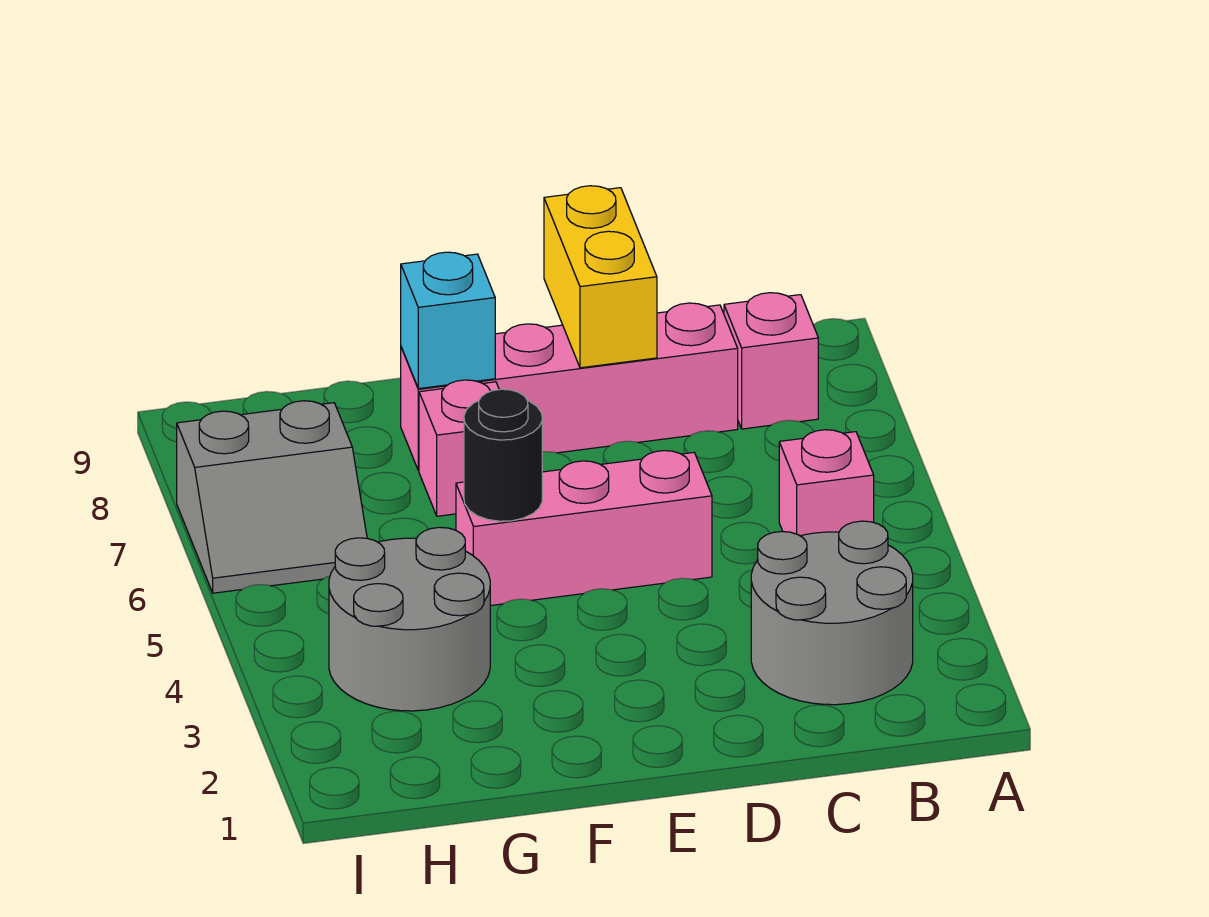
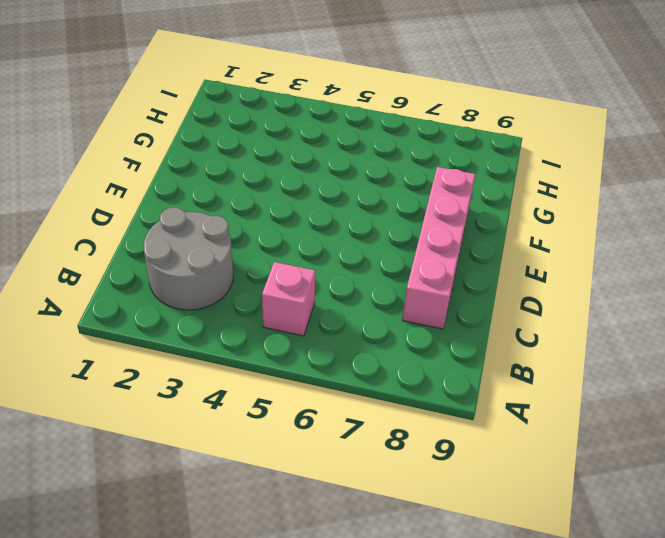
none -> pink brick B8 level 1
none -> pink brick D5:F5 level 1

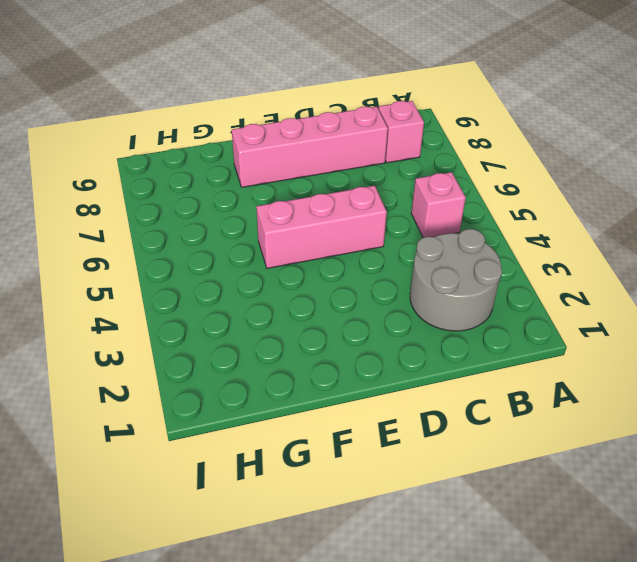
none -> pink brick F7 level 1
none -> grey round brick G3:H4 level 1

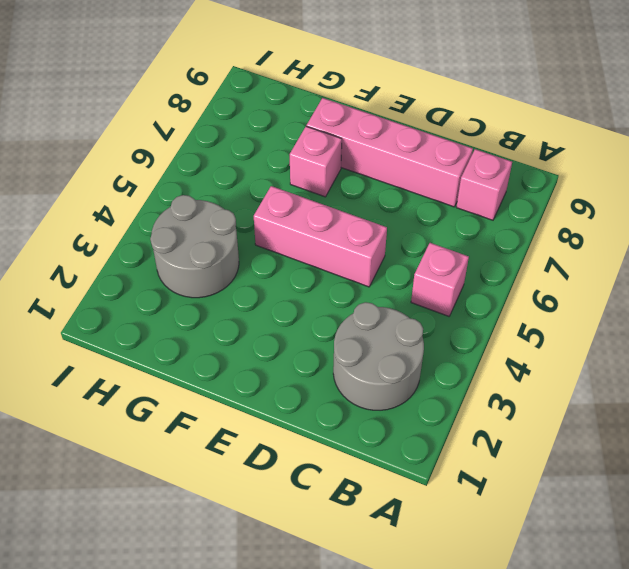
none -> grey slope H6:I7 level 1 top 7
none -> yellow brick D8:D9 level 2

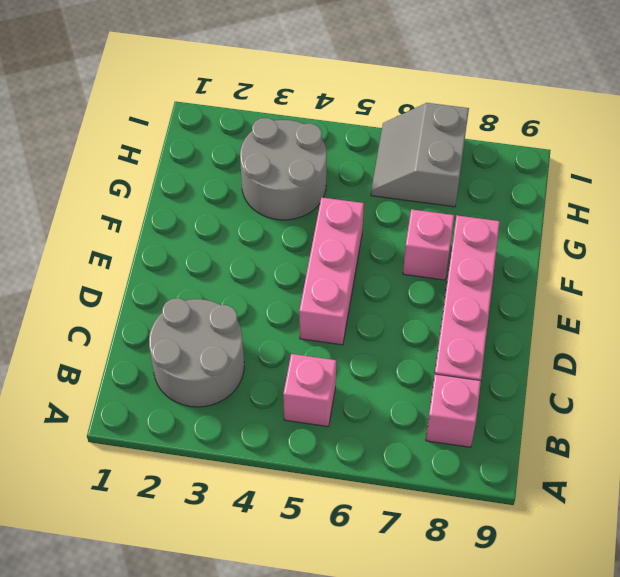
none -> yellow brick D8:D9 level 2
none -> black round brick F5 level 2

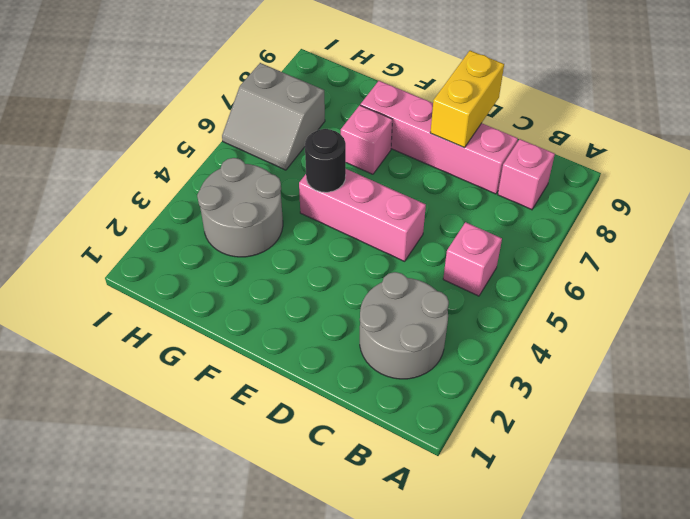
none -> cyan brick F8 level 2

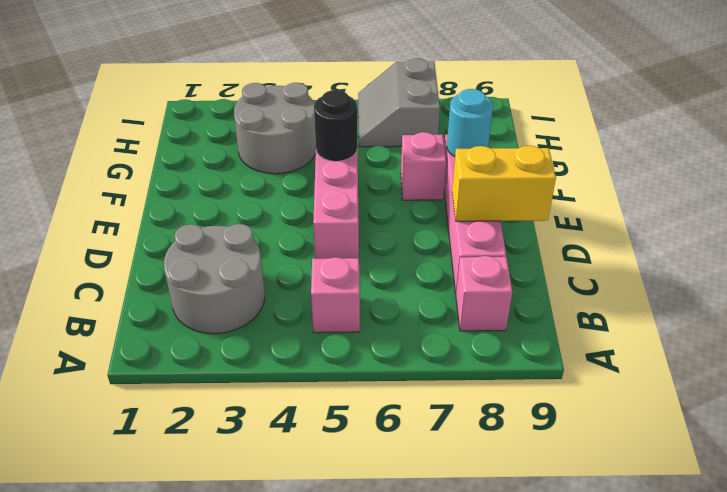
cyan round brick F8 level 2 -> cyan brick F8 level 2

